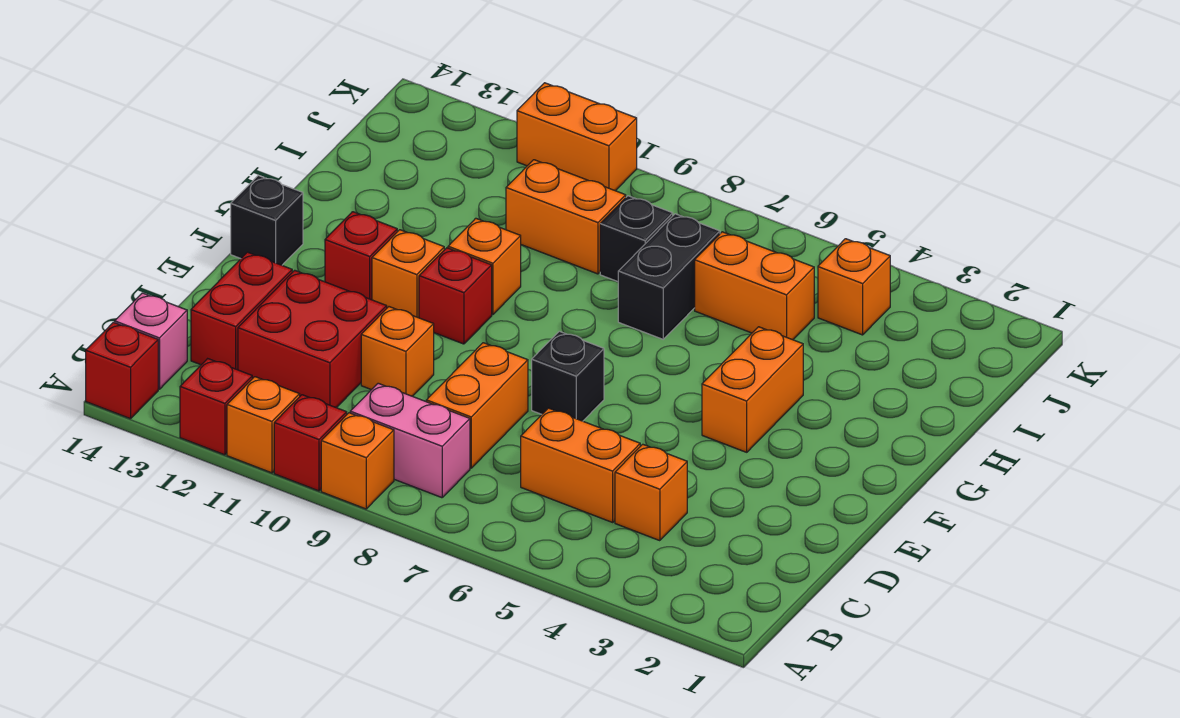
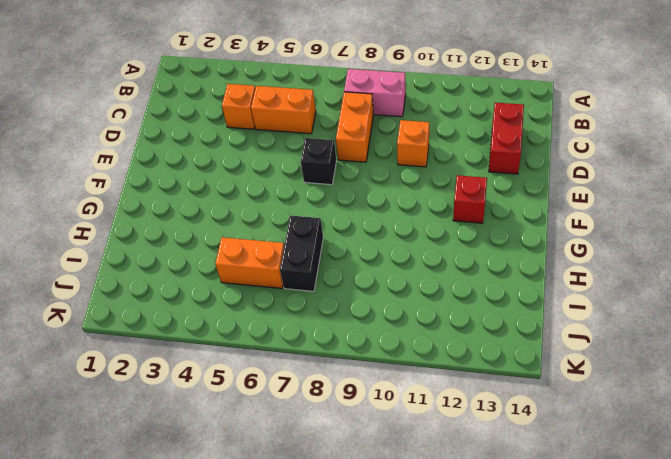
none -> orange brick A9 level 1
none -> red brick A10 level 1
none -> orange brick A11 level 1

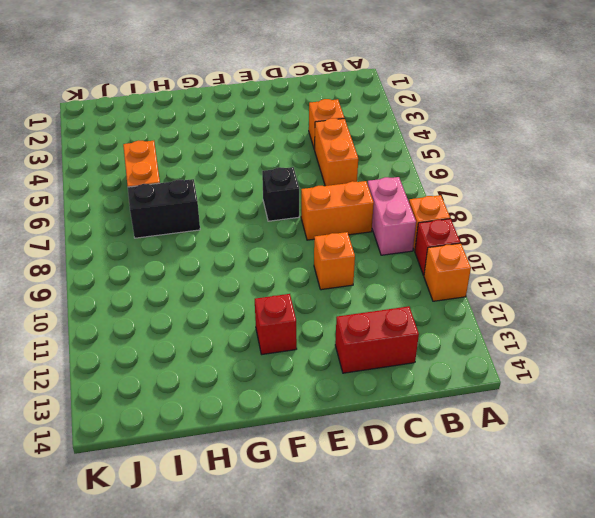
none -> red brick A12 level 1
none -> red brick A14 level 1
none -> pink brick B14 level 1

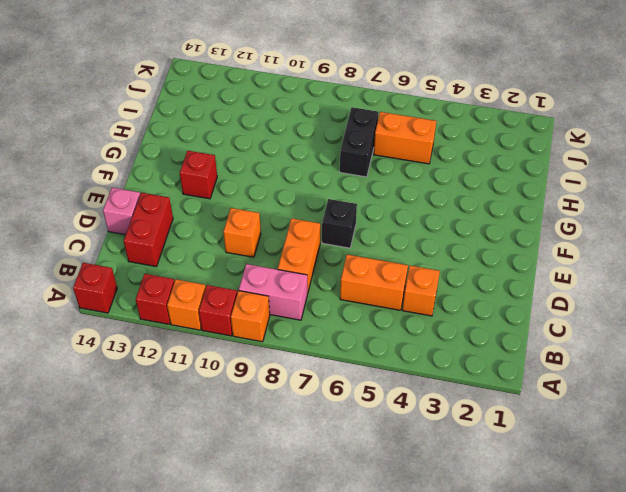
pink brick D14 level 1 -> pink brick B14 level 1
none -> red brick C11:D12 level 1
none -> orange brick F4:G4 level 1
none -> red brick F10 level 1

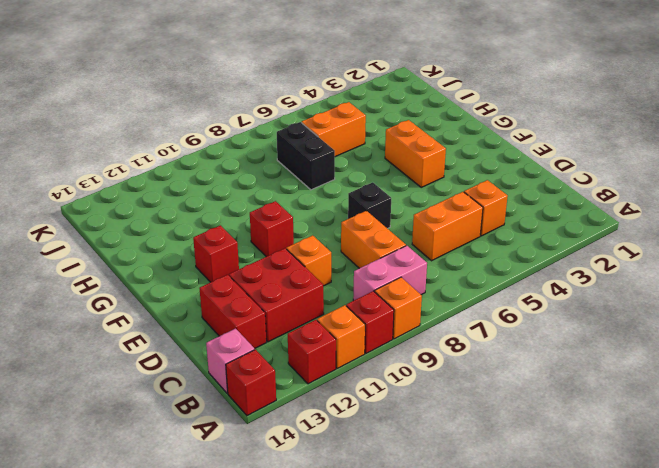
none -> orange brick F11 level 1
none -> black brick F14 level 1
none -> orange brick G10 level 1

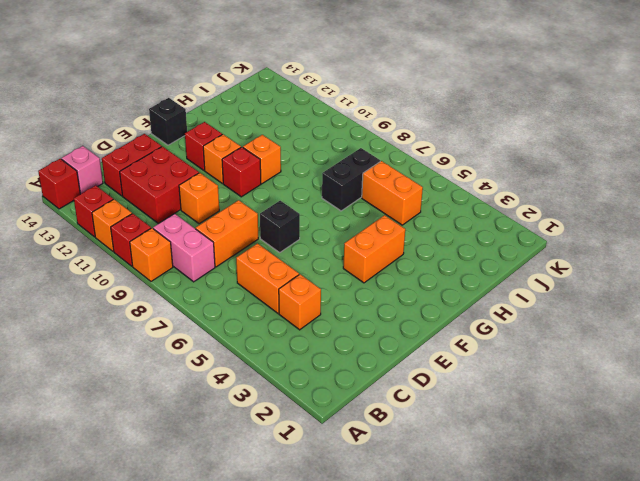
none -> black brick I8 level 1
none -> orange brick I9:I10 level 1
none -> orange brick J4 level 1

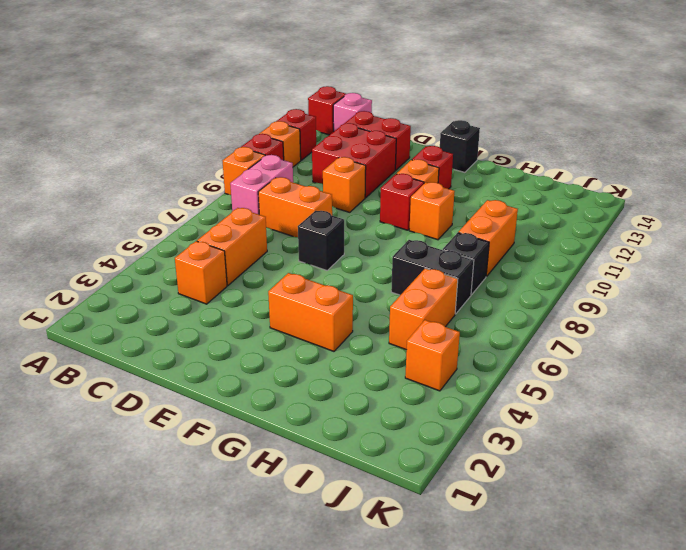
none -> orange brick K10:K11 level 1

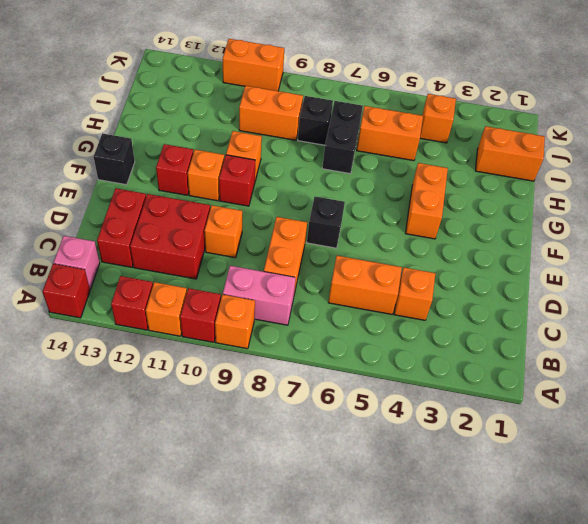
orange brick I1:I2 level 1 -> none

